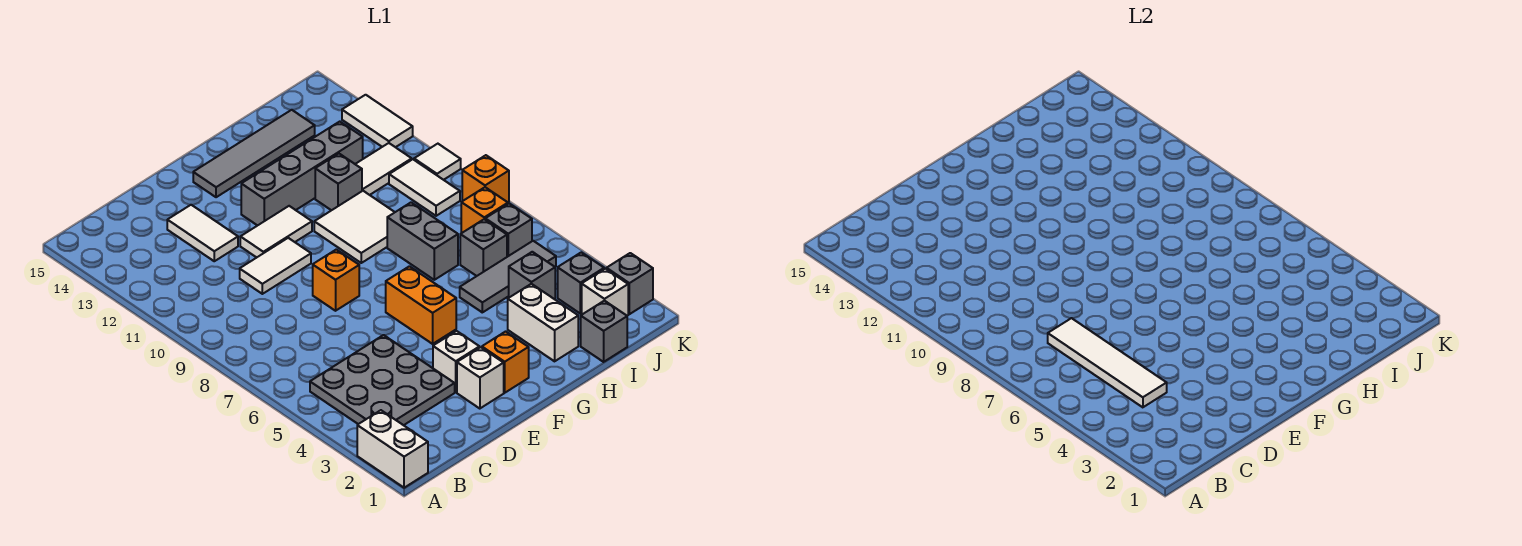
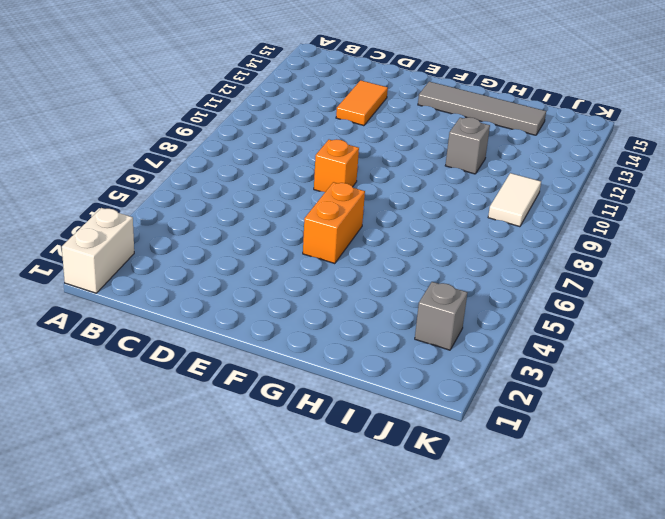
orange tile D12:D13 level 1 -> white tile D12:D13 level 1
none -> grey plate B3:D5 level 1
none -> white tile D10:E10 level 1
none -> white brick E2 level 1
none -> white brick E3 level 1

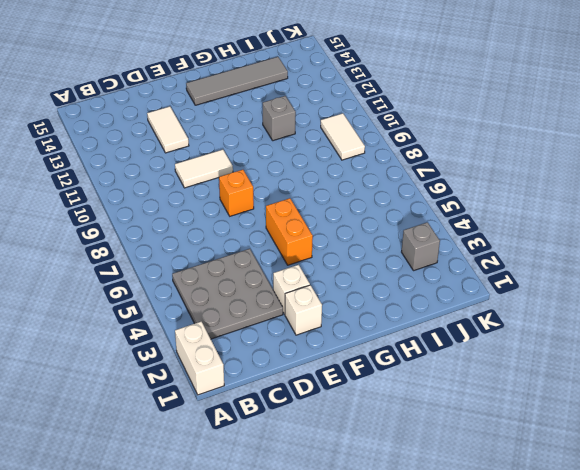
none -> white tile E11:F11 level 1
none -> orange brick F2 level 1
none -> grey brick F12:I12 level 1
none -> white tile G9:H10 level 1

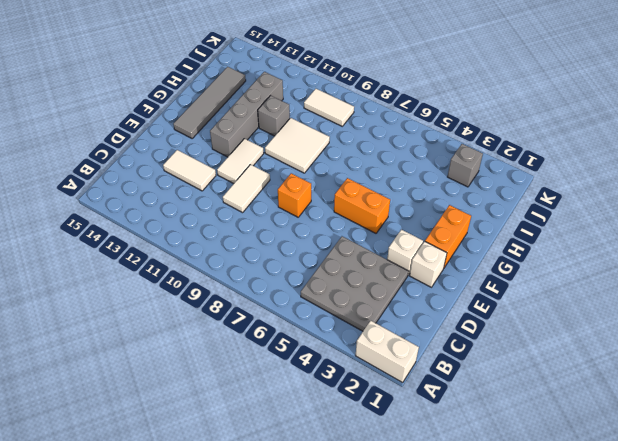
orange brick F2:G2 level 1 -> orange brick F2 level 1
none -> white brick H2:H3 level 1
none -> grey tile H5:J5 level 1
none -> grey brick H7:H8 level 1
none -> grey brick I1 level 1

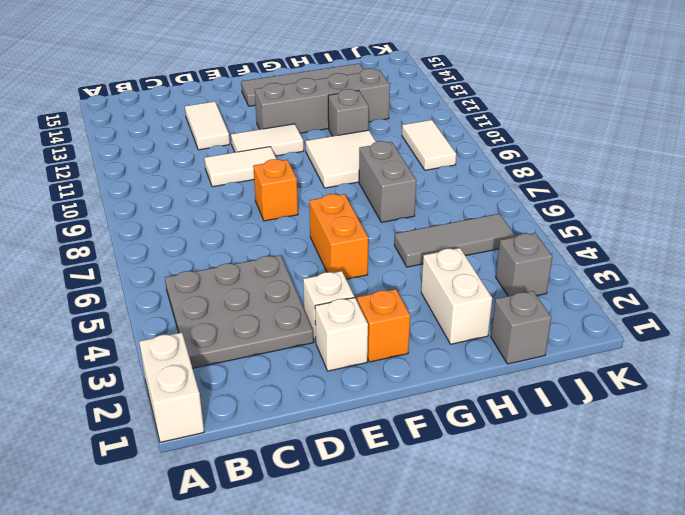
none -> grey brick I4 level 1
none -> grey brick I6 level 1
none -> white tile I11:J11 level 1
none -> white brick J2 level 1

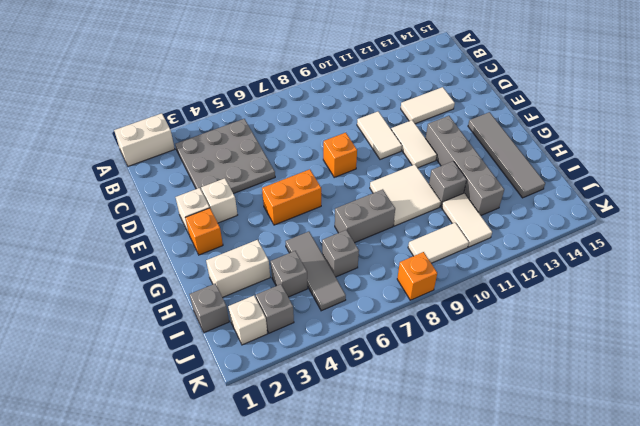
none -> grey brick J6 level 1
none -> orange brick J7 level 1
none -> grey brick K2 level 1
none -> white tile K10 level 1

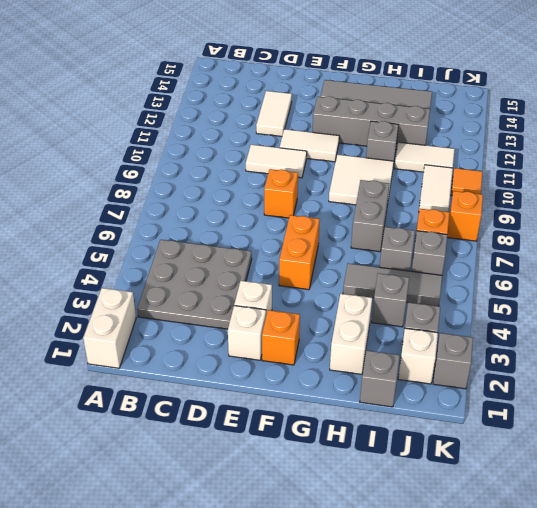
orange tile K10 level 1 -> white tile K10 level 1
none -> white tile K12:K13 level 1
none -> white tile C4:C7 level 2

